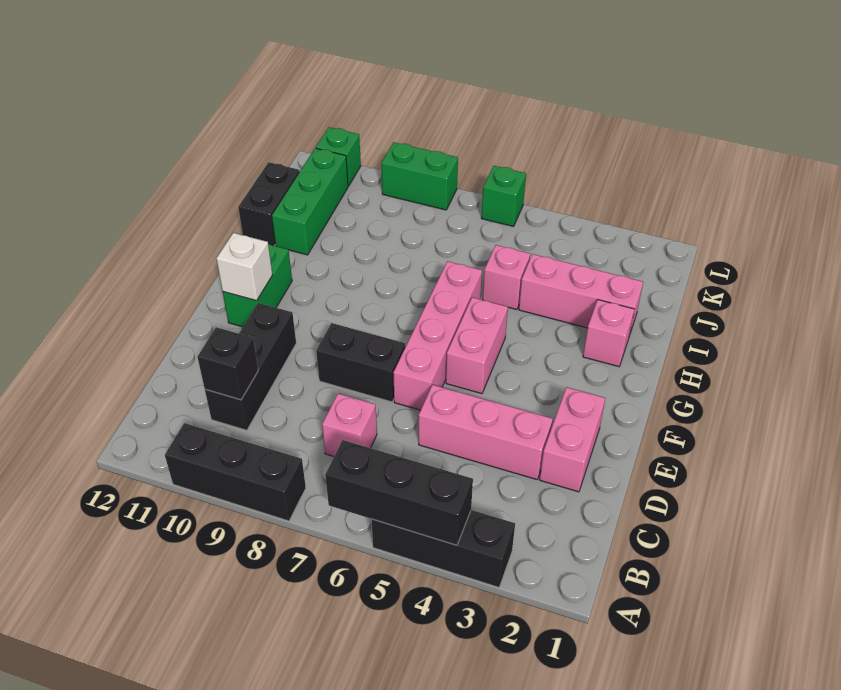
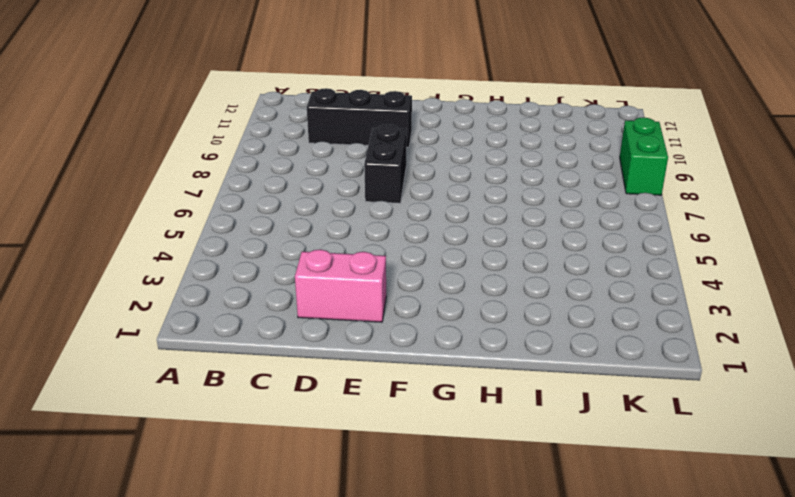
none -> black brick A3:A5 level 1
none -> black brick A8:A10 level 1
none -> pink brick C7 level 1

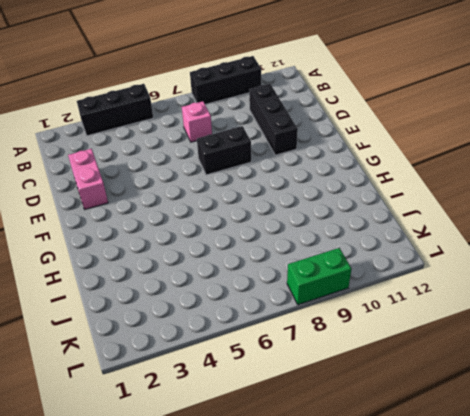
none -> pink brick D3:D5 level 1
none -> pink brick E6:H6 level 1
none -> pink brick F5:G5 level 1

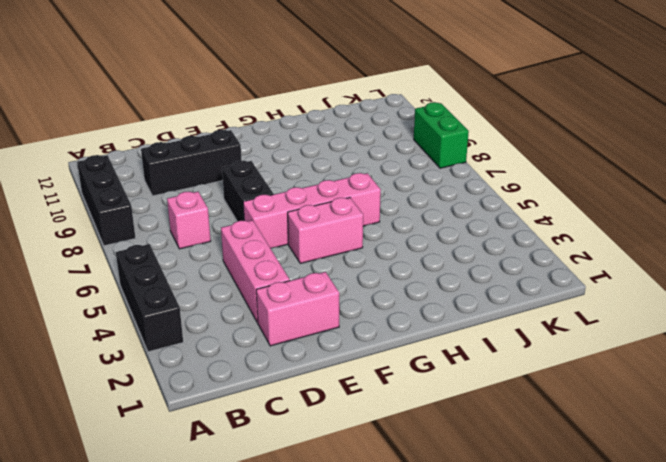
none -> green brick F11:G11 level 1
none -> pink brick H2 level 1
none -> pink brick I2:I4 level 1

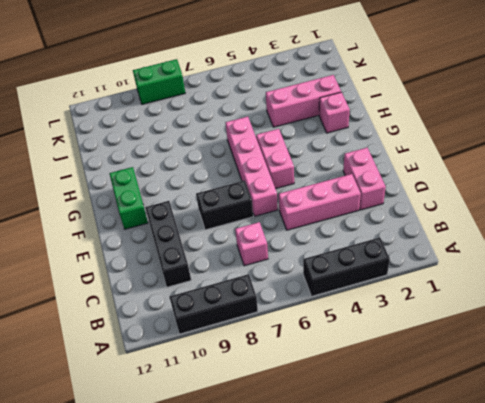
none -> pink brick I5 level 1
none -> green brick I11:K11 level 1
none -> black brick I12:J12 level 1

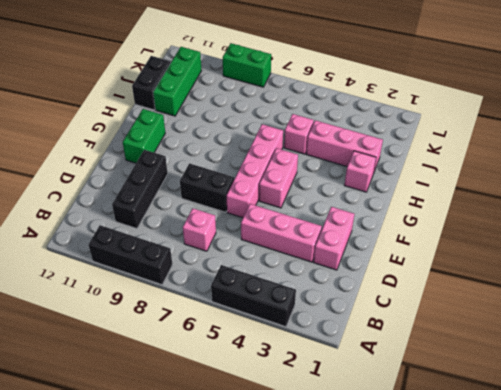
none -> green brick L6 level 1
none -> green brick L11 level 1
none -> black brick A4:A6 level 2

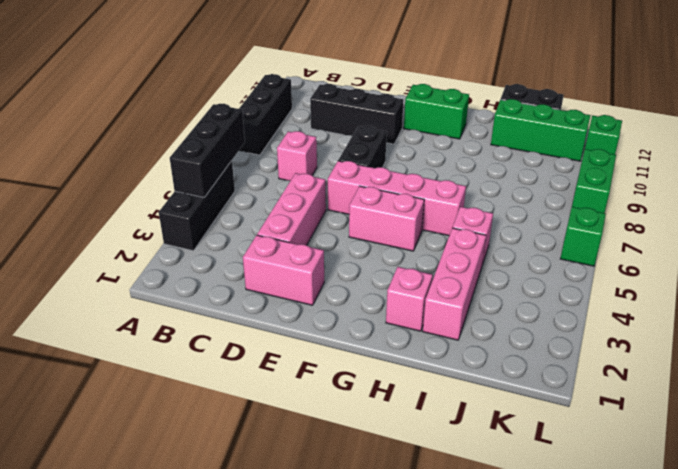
none -> black brick C10 level 2
none -> white brick F11 level 2

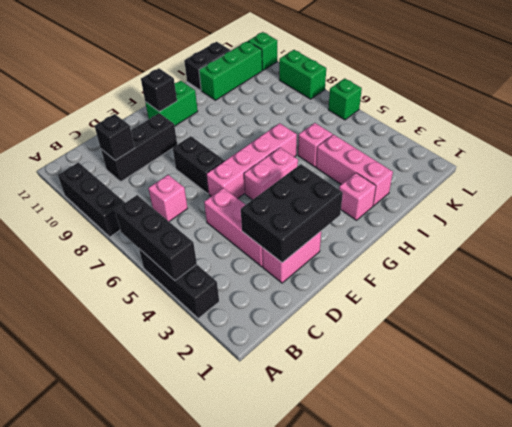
black brick D2:F3 level 2 -> none
black brick F11 level 2 -> white brick F11 level 2

